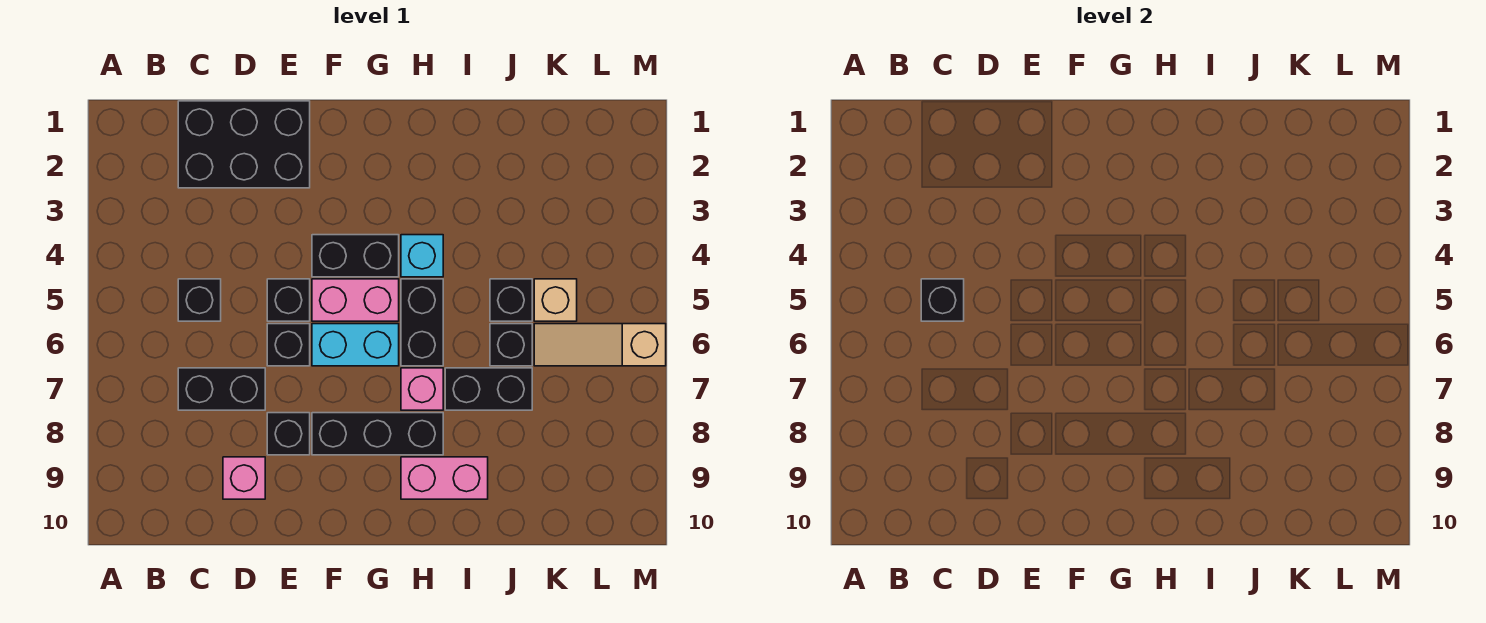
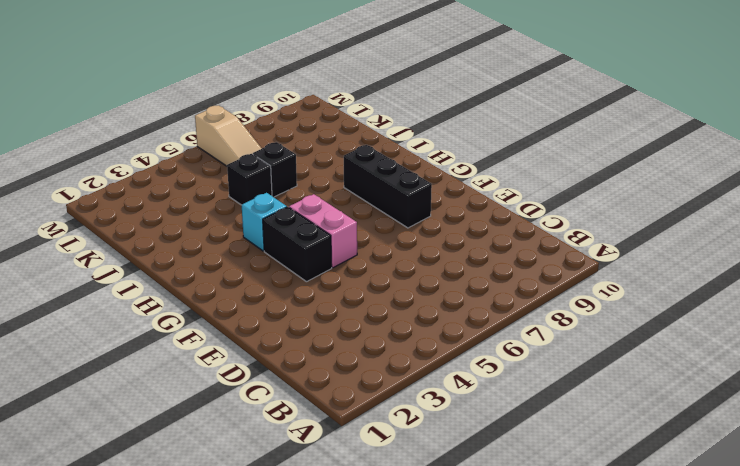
none -> black brick C1:E2 level 1
none -> black brick C5 level 1
none -> black brick C7:D7 level 1

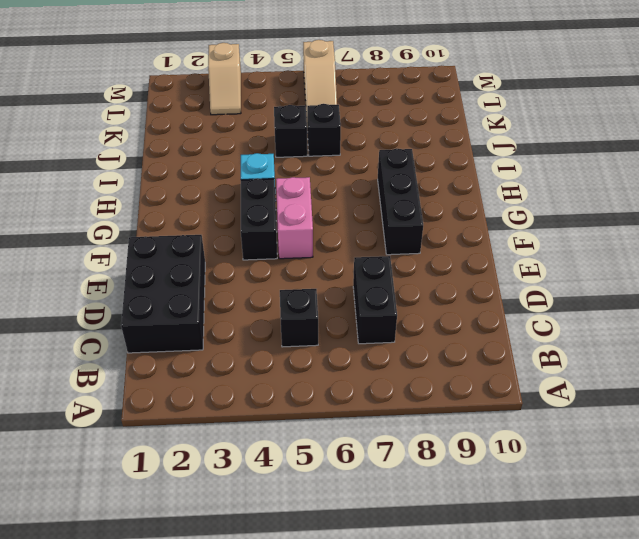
tan slope L3:M3 level 1 top M -> none
none -> pink brick D9 level 1
none -> black brick E5 level 1
none -> black brick E6 level 1

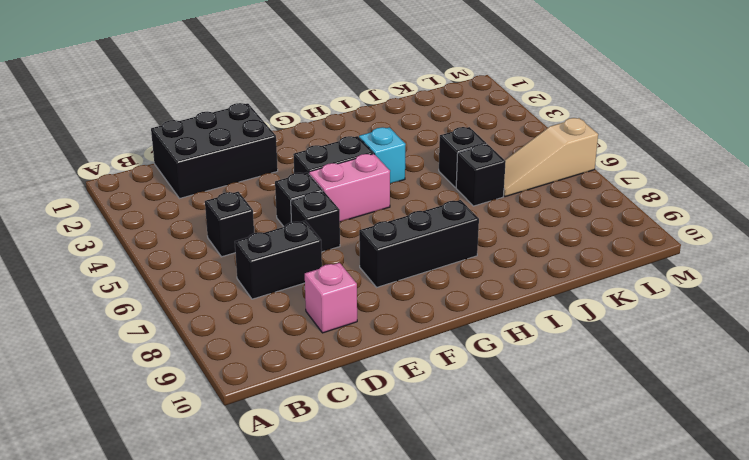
none -> black brick E8 level 1
none -> cyan brick F6:G6 level 1
none -> black brick H5:H6 level 1

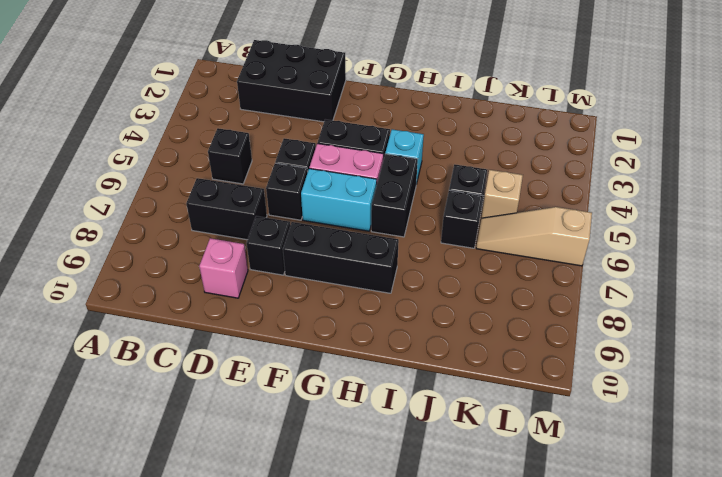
none -> pink brick H7 level 1
none -> pink brick H9:I9 level 1
none -> black brick I7:J7 level 1

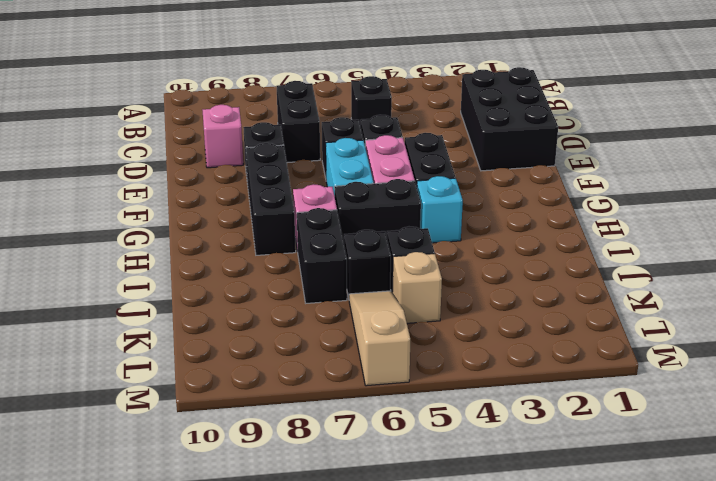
none -> pink brick H9:I9 level 1
none -> black brick C5 level 2

